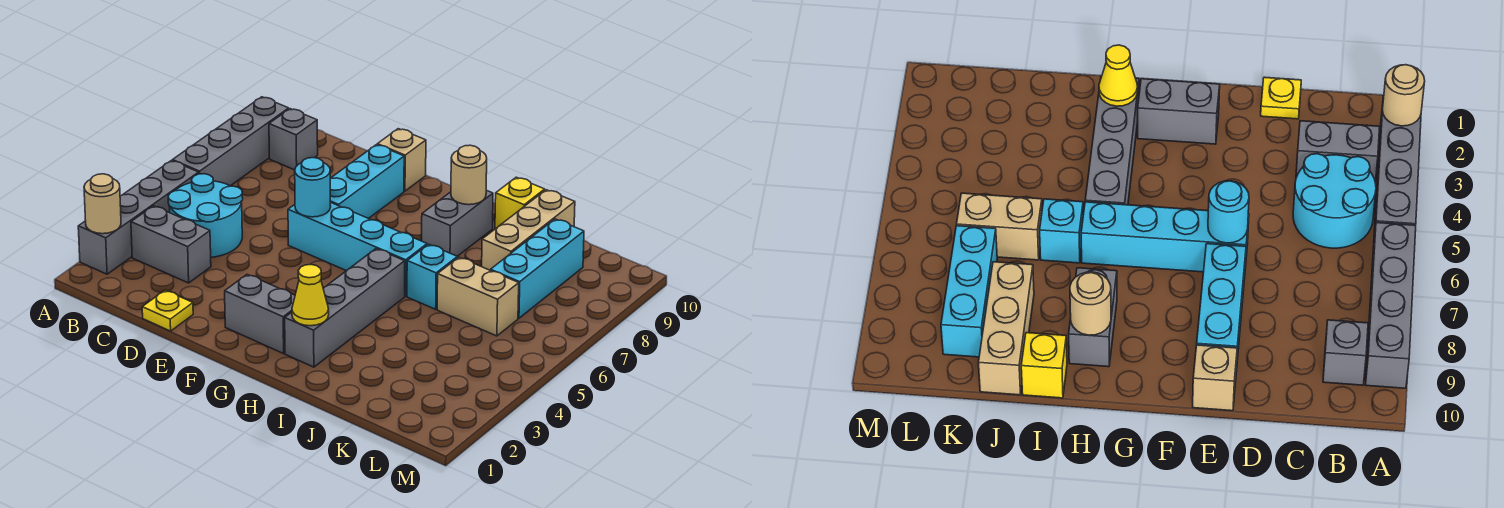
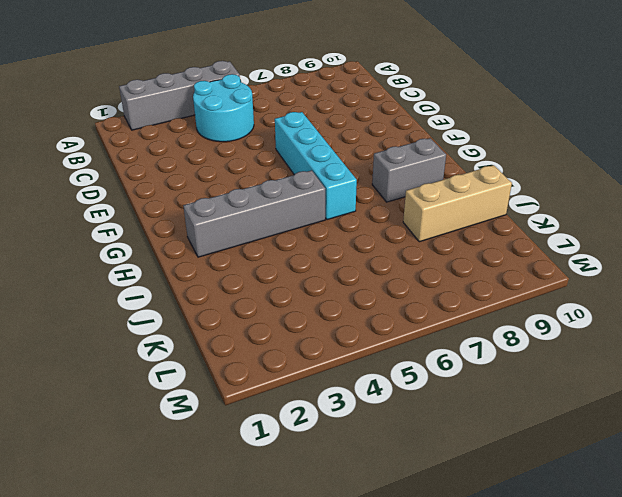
none -> grey brick A6:A9 level 1
none -> grey brick B3:C3 level 1
none -> grey brick B9 level 1

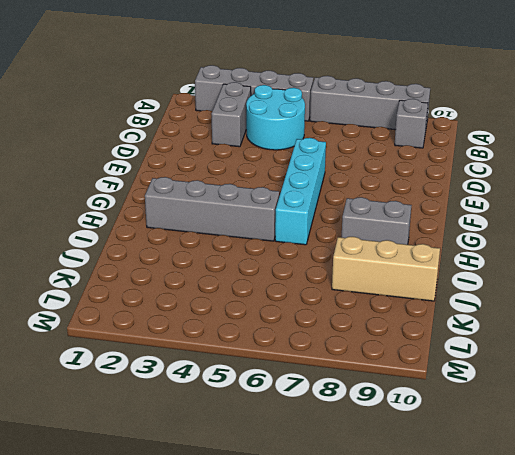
none -> yellow plate D1 level 1
none -> cyan brick E7:E9 level 1
none -> tan brick E10 level 1

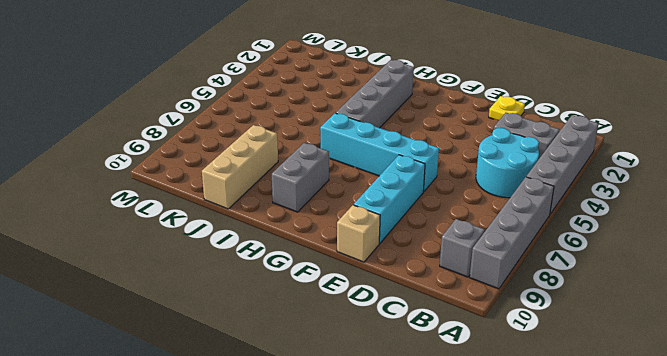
none -> grey brick F2:G2 level 1
none -> cyan brick I6 level 1
none -> yellow brick I10 level 1

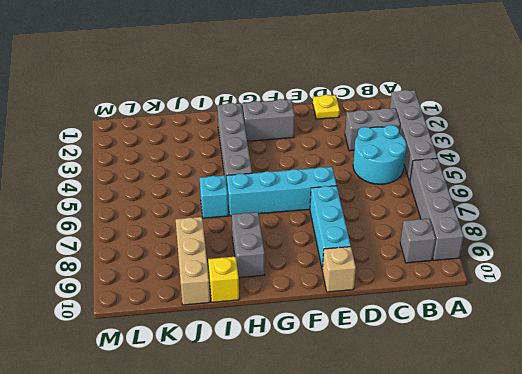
none -> tan brick J6:K6 level 1
none -> cyan brick K7:K9 level 1
none -> tan round brick A2 level 2

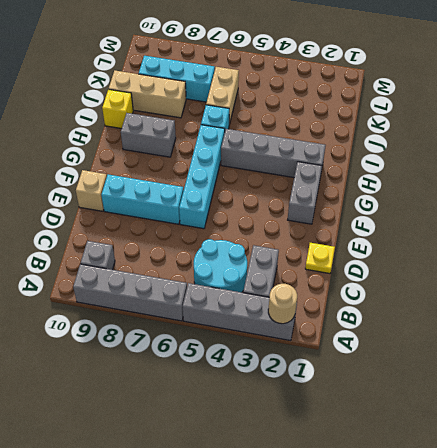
none -> cyan round brick E6 level 2
none -> yellow cone H2 level 2
none -> tan round brick H9 level 2

